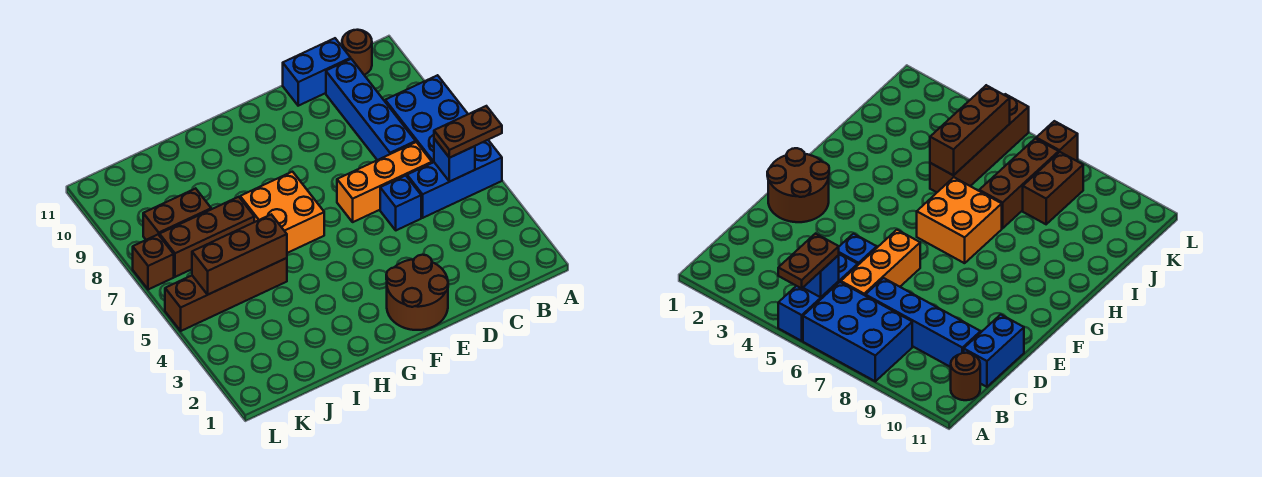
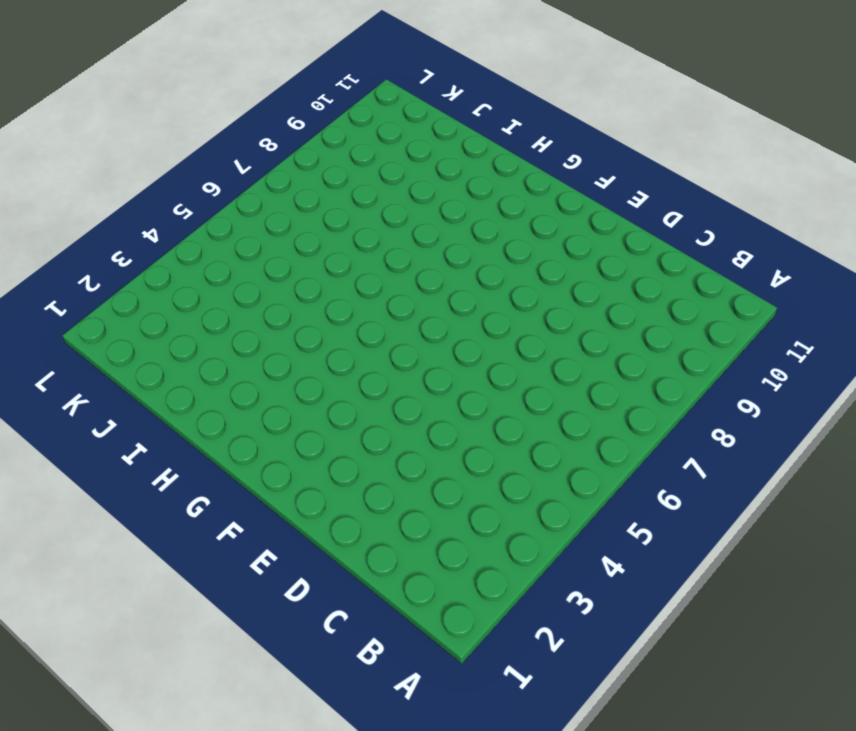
none -> blue brick A5:C5 level 1
none -> blue brick A6:B8 level 1
none -> brown round brick B11 level 1

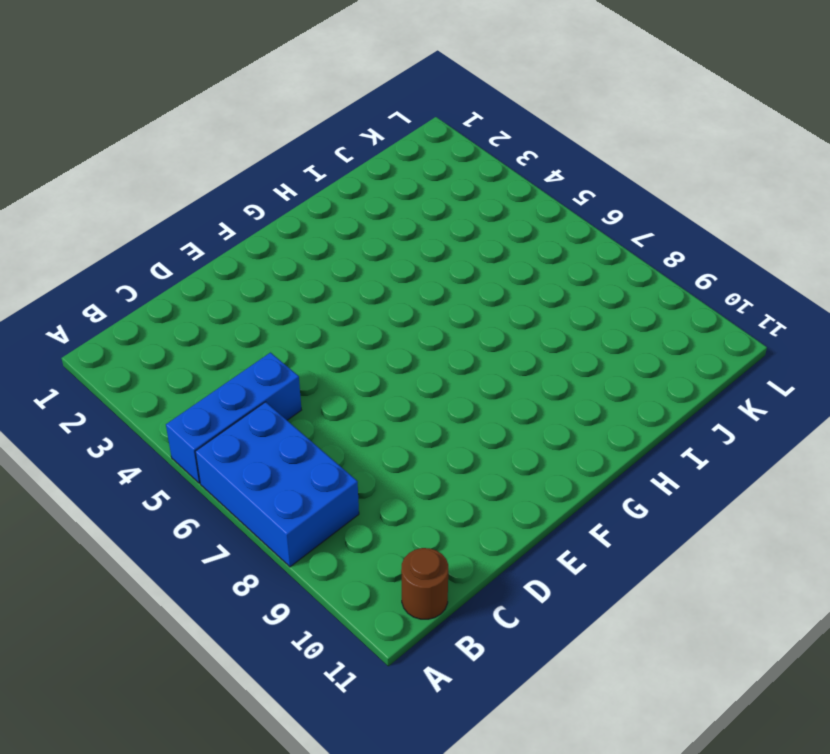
none -> orange brick C6:E6 level 1
none -> blue brick C7:C10 level 1
none -> blue brick C11:D11 level 1

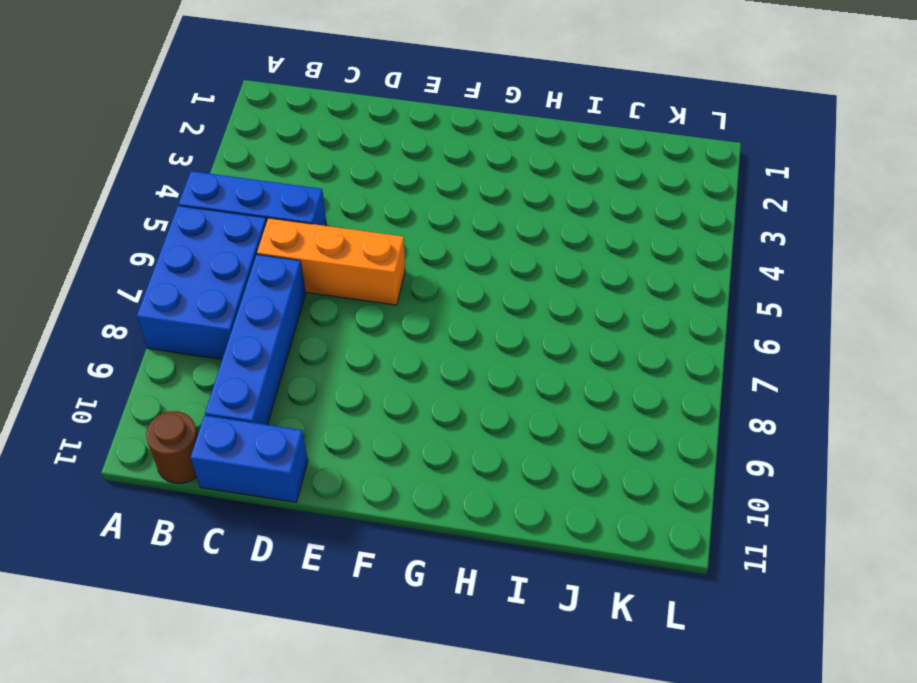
none -> blue brick D5 level 1
none -> brown round brick E1:F2 level 1
none -> orange brick G6:H7 level 1

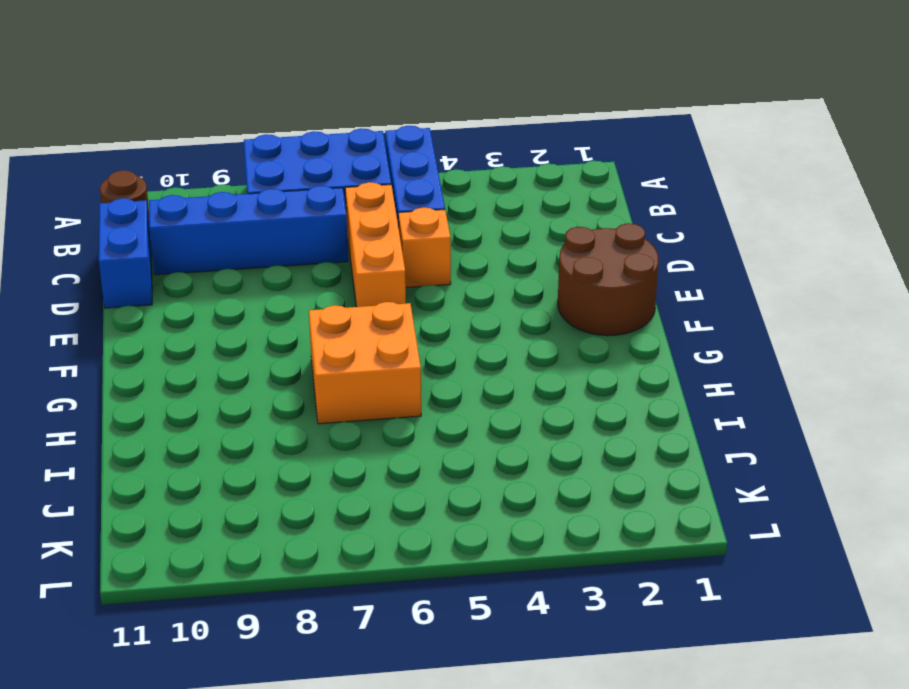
orange brick D5 level 1 -> blue brick D5 level 1
none -> brown brick I5:L5 level 1
none -> brown brick I7:K7 level 1
none -> brown brick J8:K8 level 1

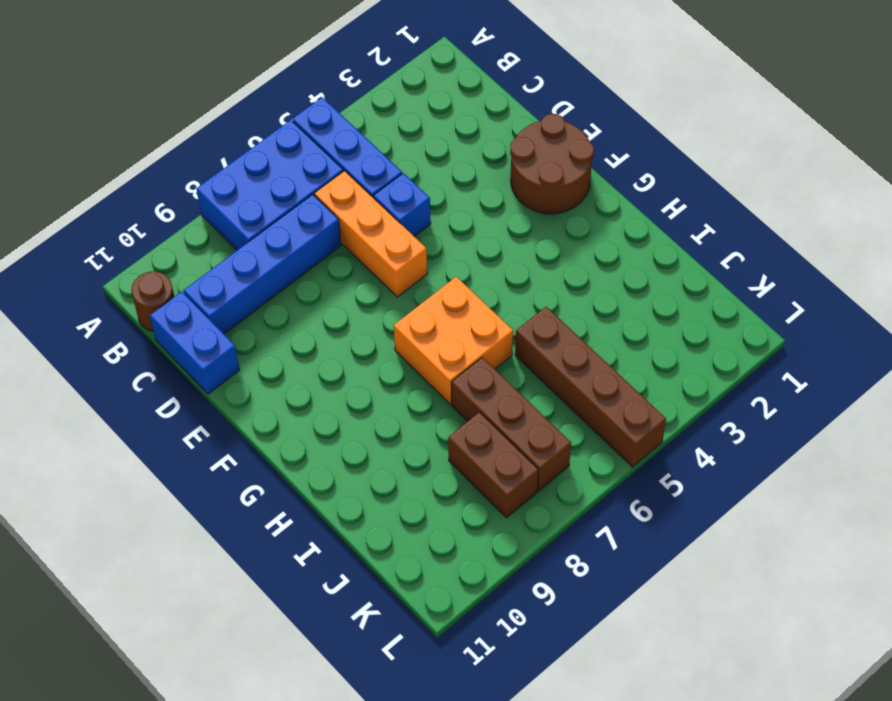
none -> brown brick L7 level 1
none -> blue brick B5 level 2
none -> brown brick I5:K5 level 2

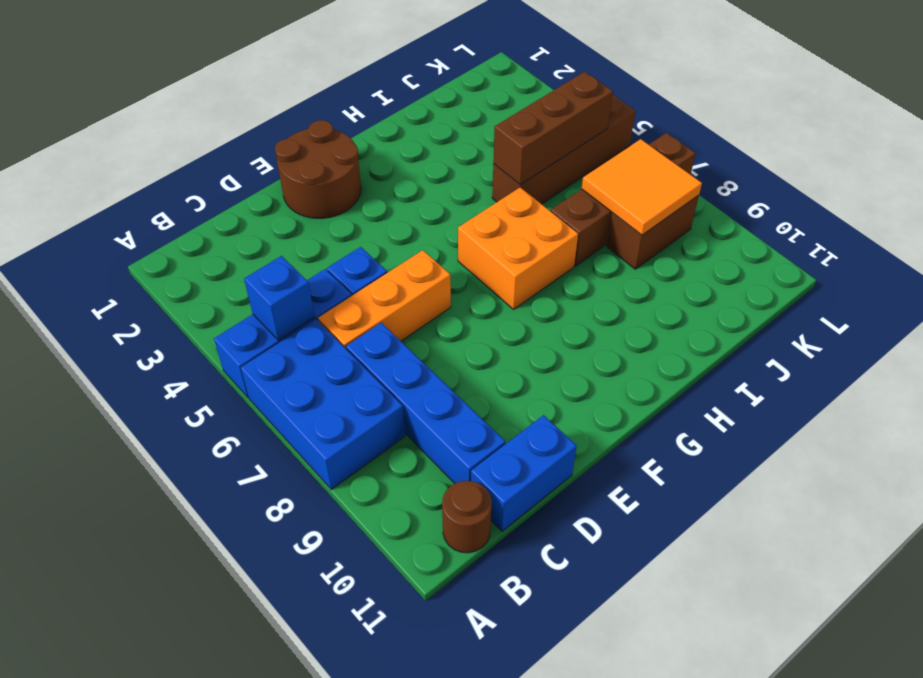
orange tile J7:K8 level 2 -> none
none -> brown plate A5:B5 level 3

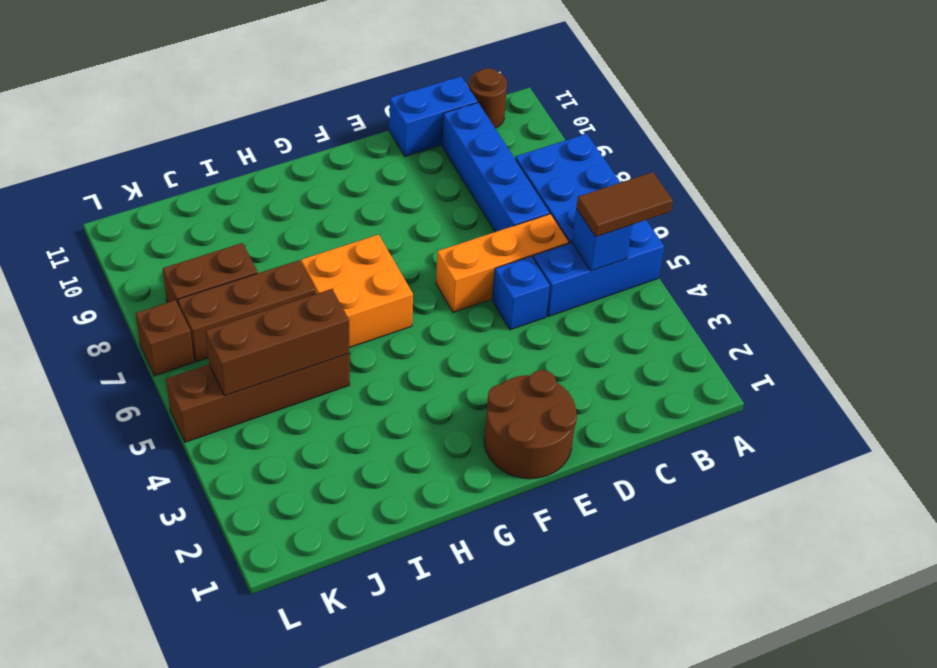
brown tile A5:B5 level 3 -> brown plate A5:B5 level 3

